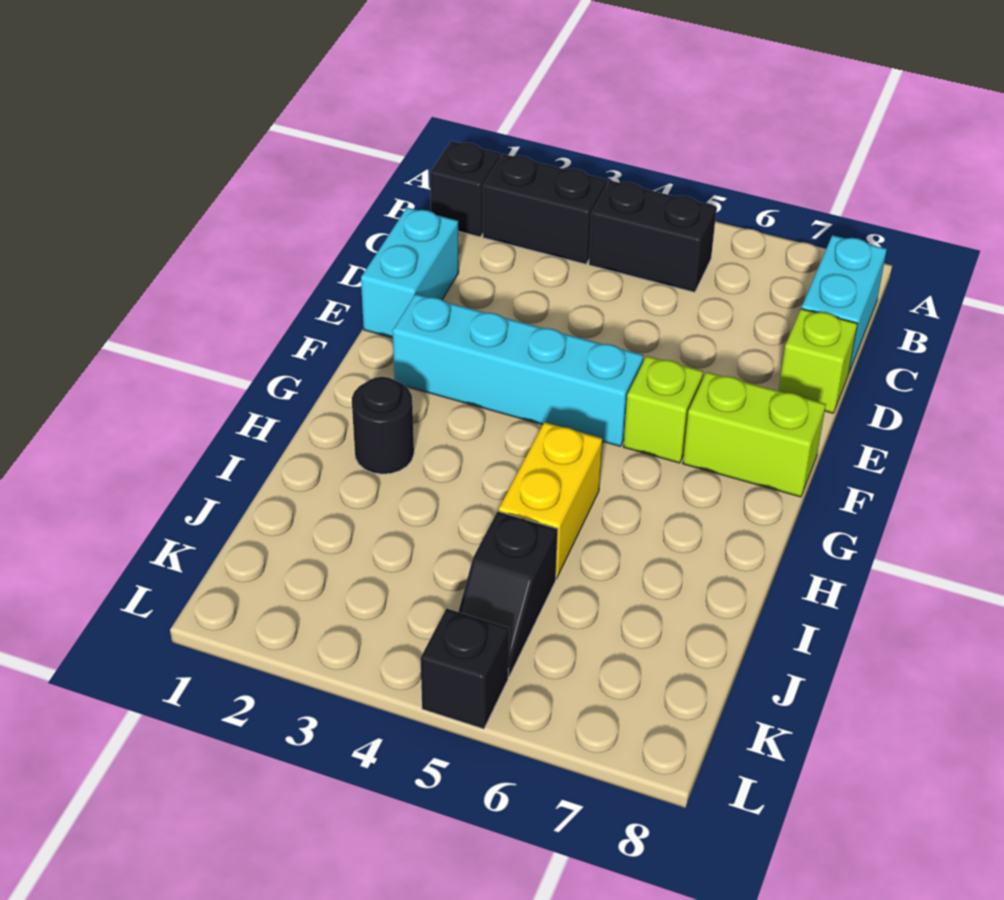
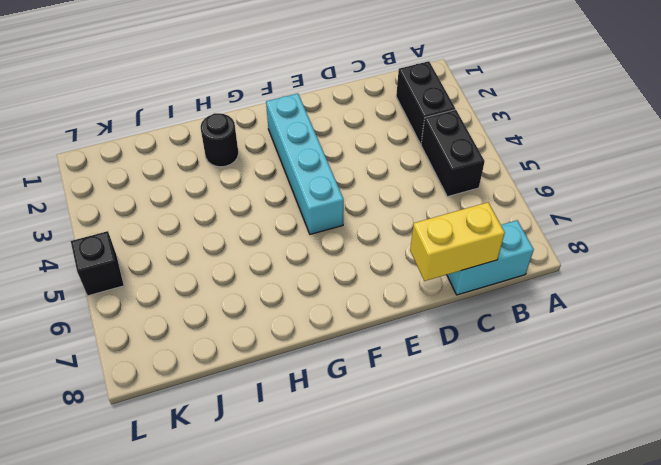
yellow brick C8:D8 level 2 -> yellow brick H5:I5 level 1
none -> black brick B1 level 1
none -> cyan brick D1:E1 level 1
none -> lime brick D8 level 1

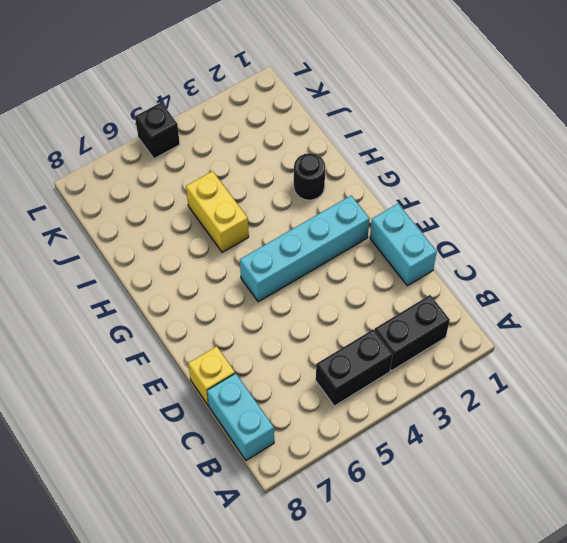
yellow brick D8 level 1 -> lime brick D8 level 1
none -> black brick B1 level 1
none -> lime brick F6 level 1
none -> lime brick F7:F8 level 1

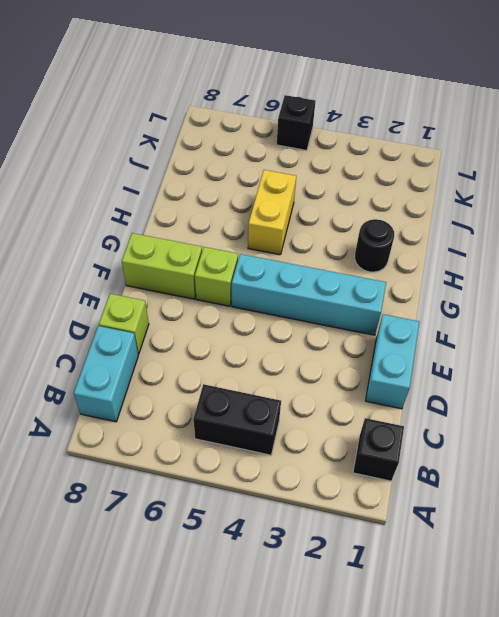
none -> black brick B2:B3 level 1
none -> black slope J5:K5 level 1 top J

